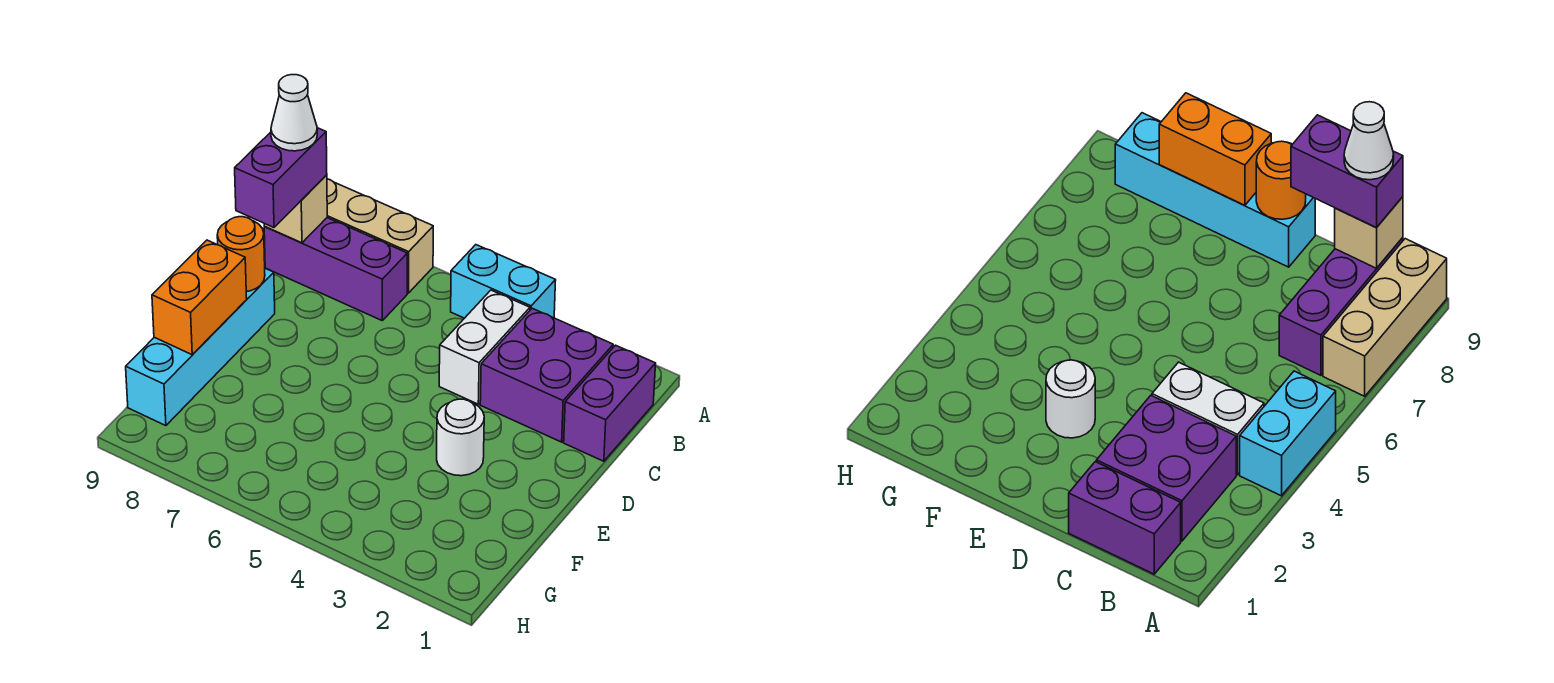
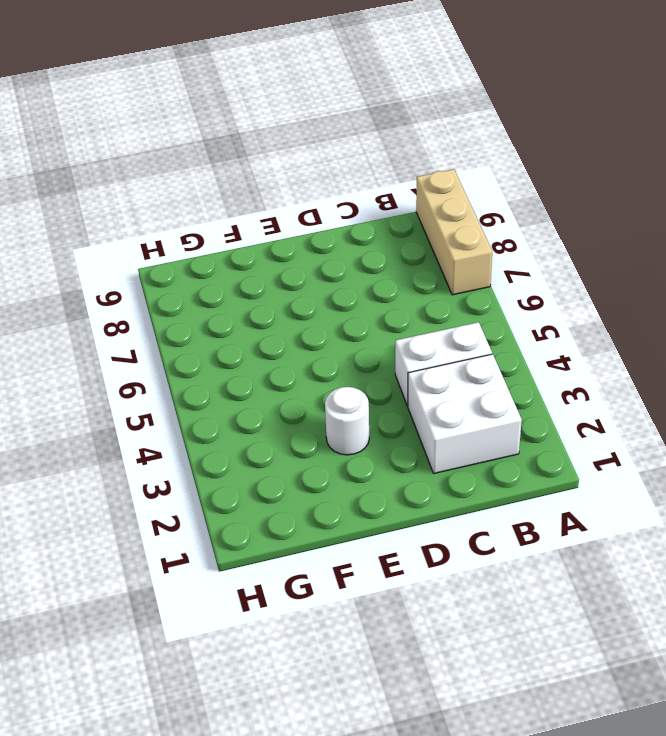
white brick B2:C3 level 1 -> purple brick B2:C3 level 1
none -> cyan brick A4:A5 level 1
none -> purple brick B1:C1 level 1
none -> purple brick B7:B9 level 1

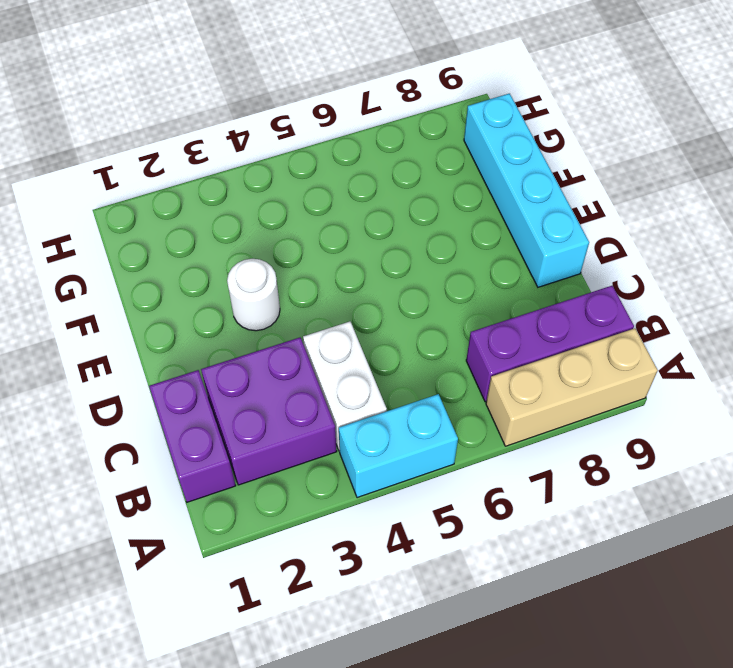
none -> tan brick B9 level 2
none -> orange round brick D9 level 2
none -> orange brick E9:F9 level 2

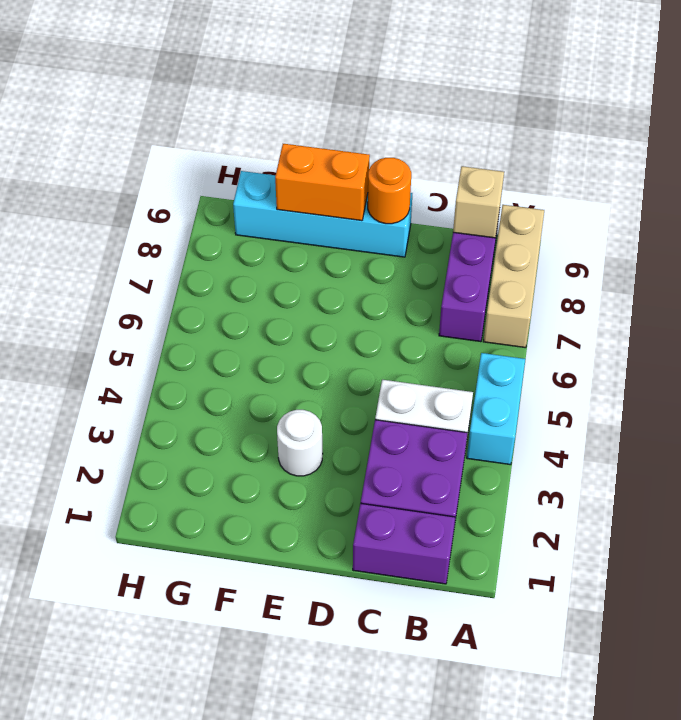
none -> purple brick B9:C9 level 3
none -> white cone B9 level 4

